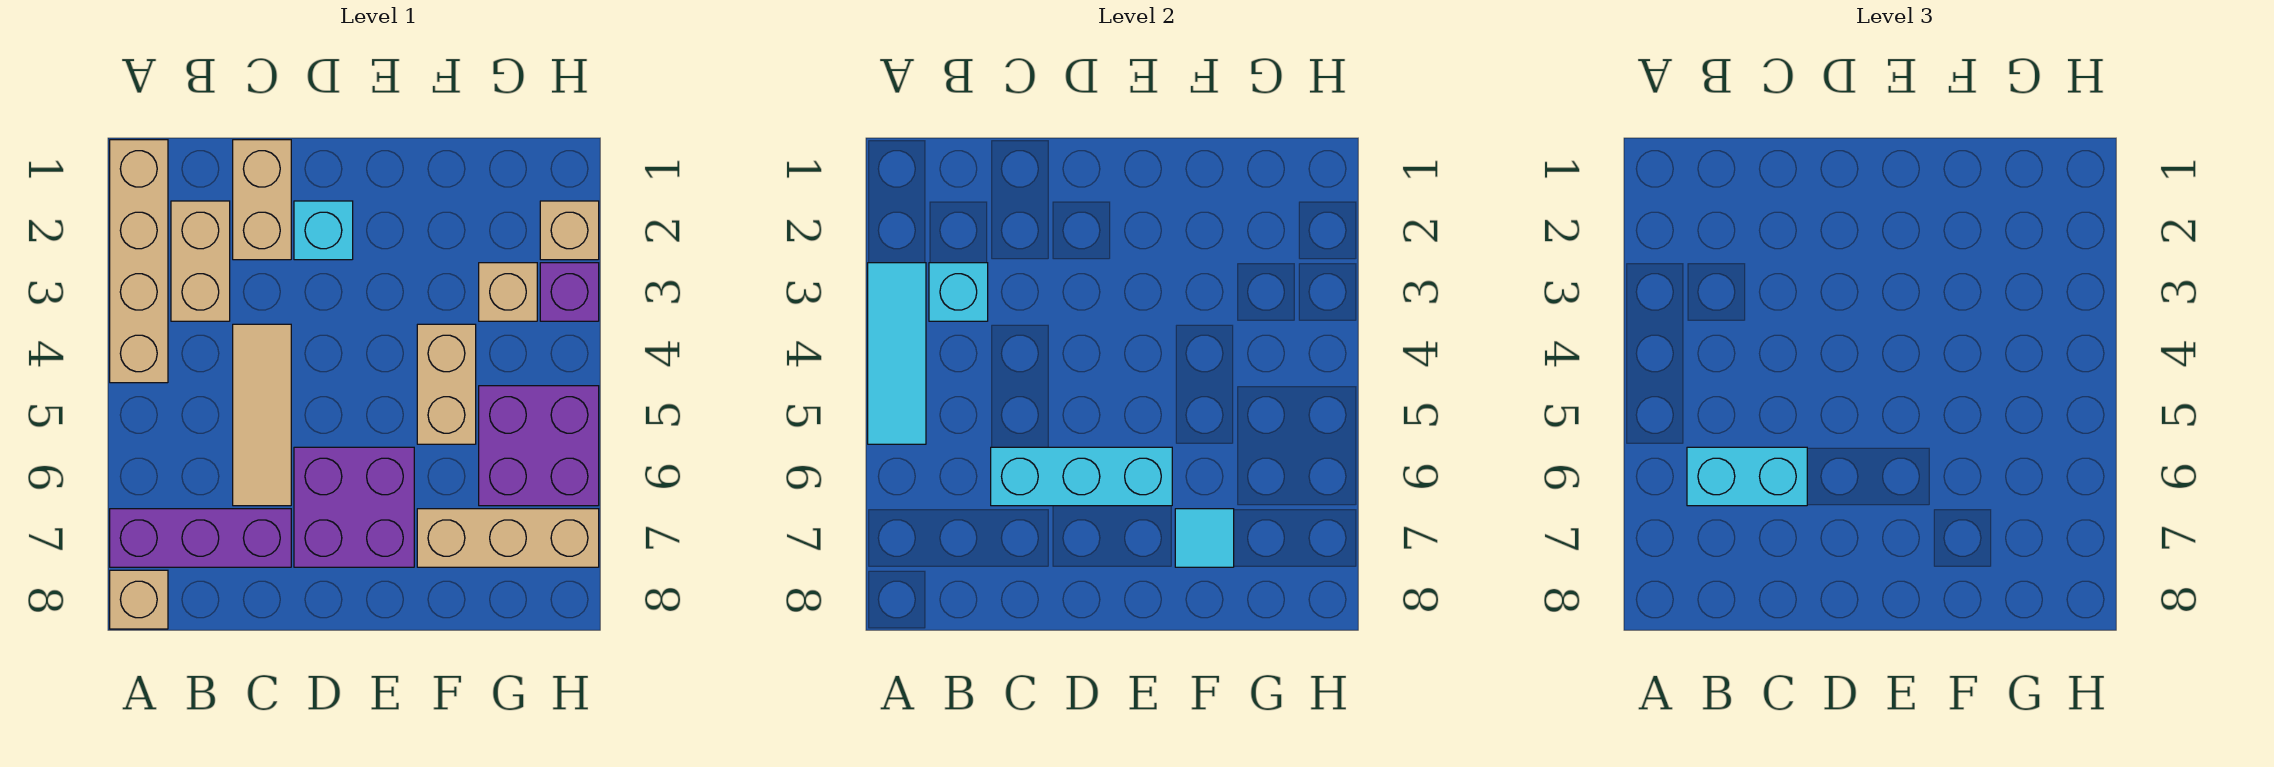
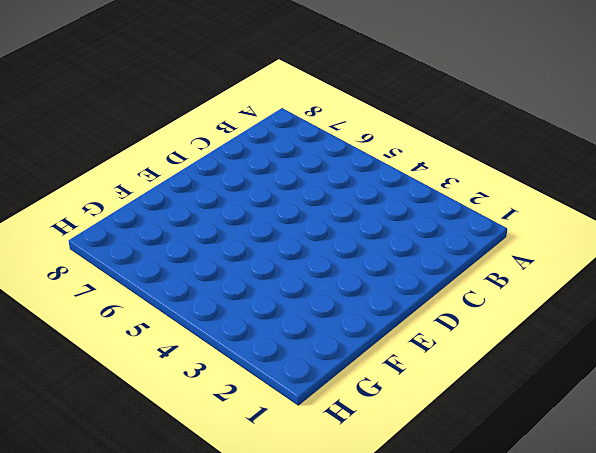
none -> tan brick A1:A4 level 1
none -> purple brick A7:C7 level 1
none -> tan brick A8 level 1

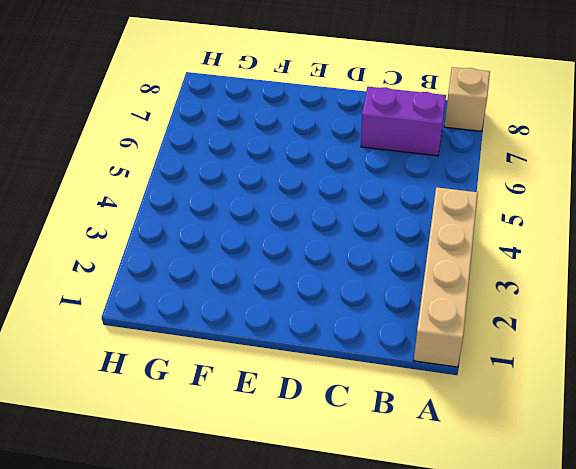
purple brick B7:C7 level 1 -> purple brick A7:C7 level 1
none -> tan brick B2:B3 level 1
none -> tan brick C1:C2 level 1
none -> tan tile C4:C6 level 1

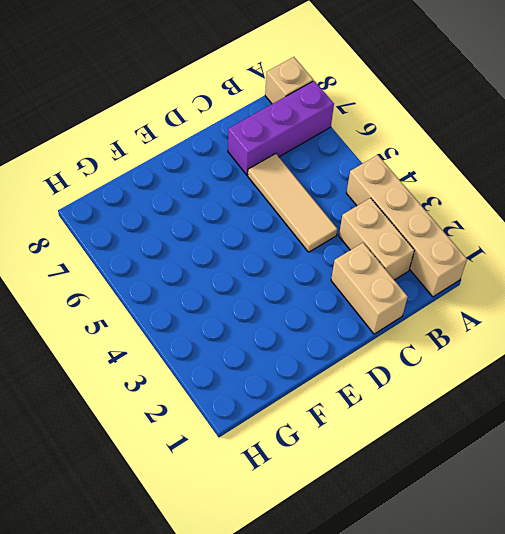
none -> cyan brick D2 level 1
none -> purple brick D6:E7 level 1
none -> tan brick F4:F5 level 1

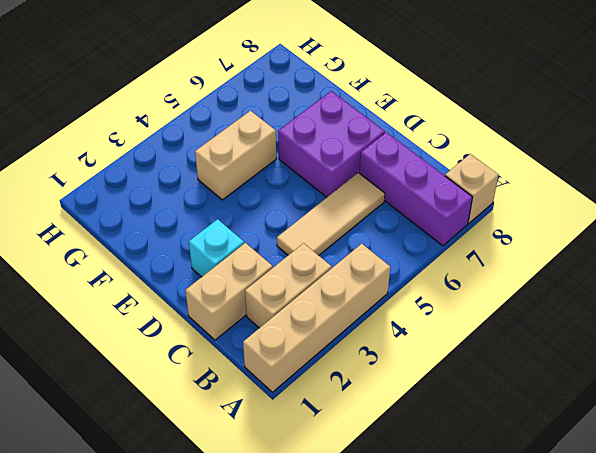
none -> tan brick F7:H7 level 1
none -> tan brick G3 level 1
none -> purple brick G5:H6 level 1

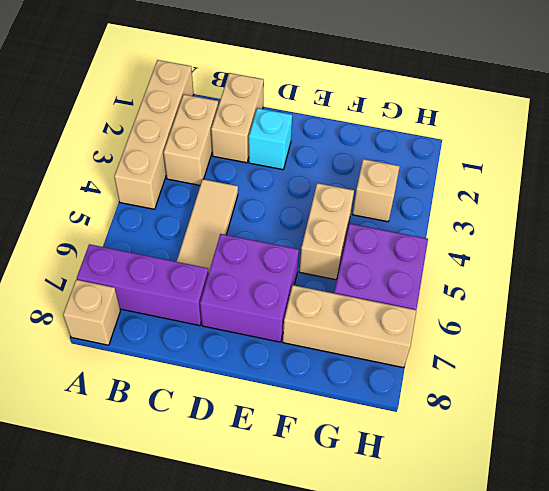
none -> tan brick H2 level 1
none -> purple brick H3 level 1
none -> cyan tile A3:A5 level 2

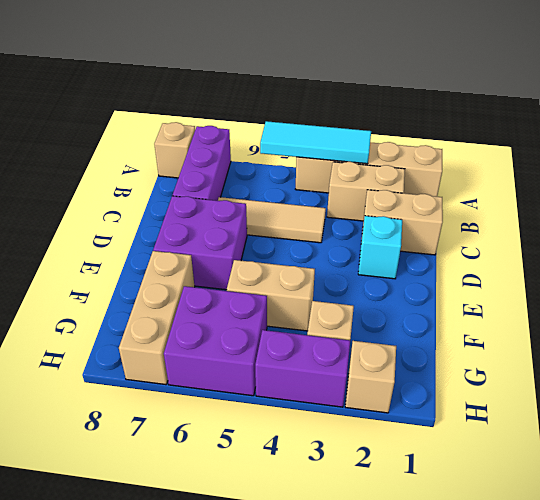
purple brick H3:H4 level 1 -> purple brick H3 level 1
none -> cyan brick B3 level 2
none -> cyan brick C6:E6 level 2
none -> cyan tile F7 level 2

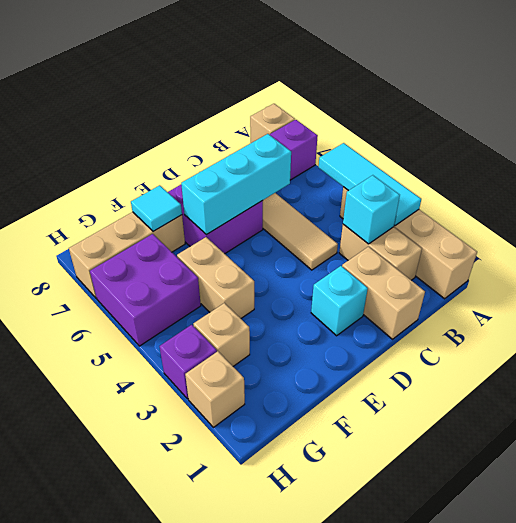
none -> cyan brick B6:C6 level 3

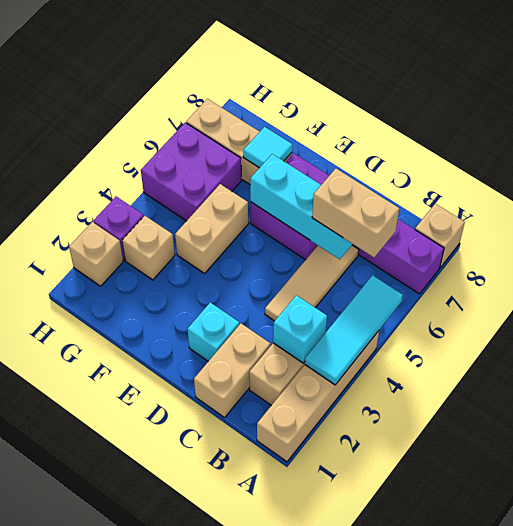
tan brick B6:C6 level 3 -> cyan brick B6:C6 level 3

